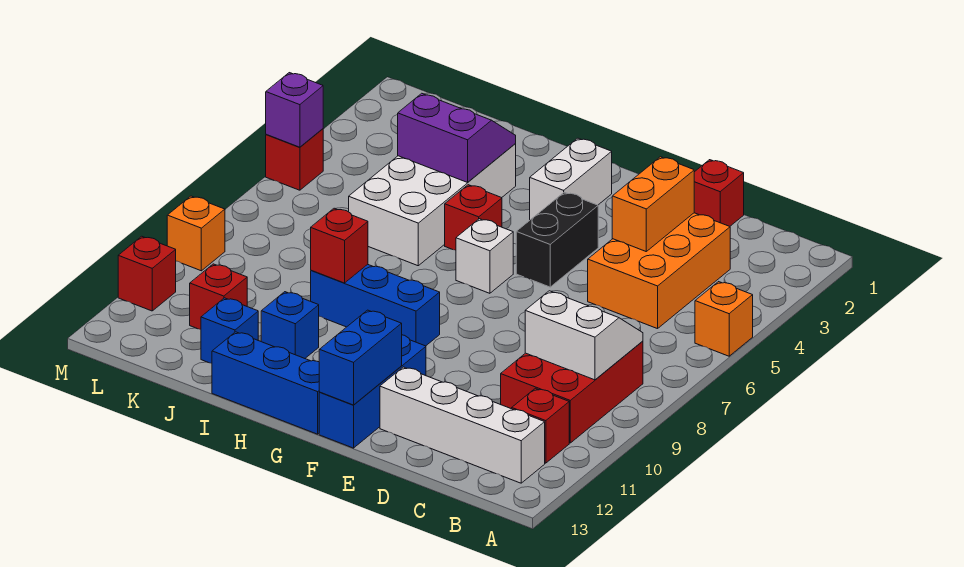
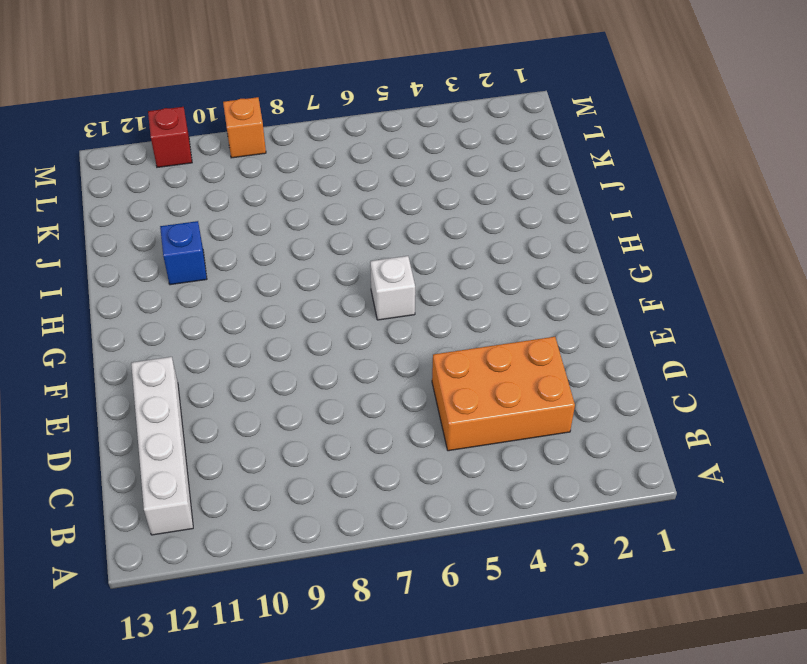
none -> orange brick A5 level 1
none -> red brick B8:C10 level 1
none -> red brick B11 level 1

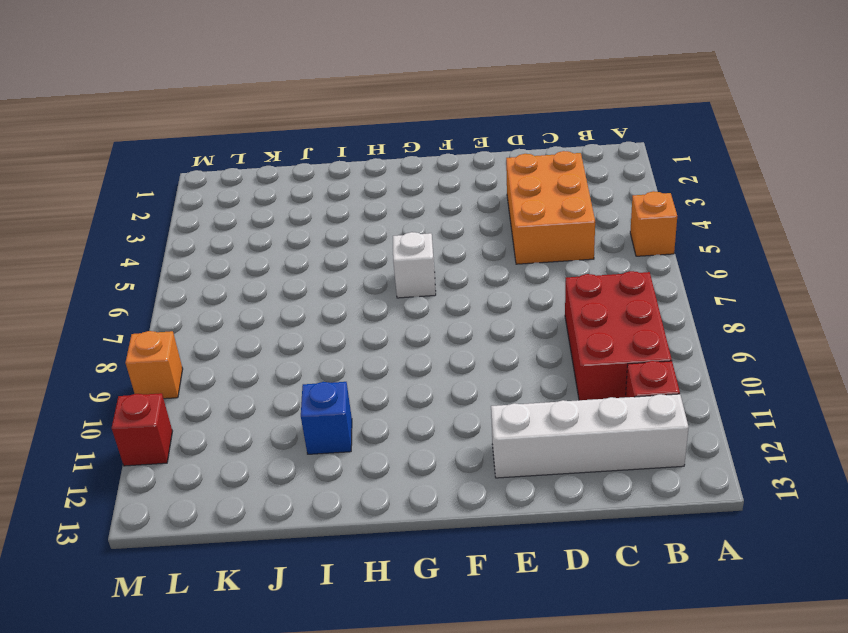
none -> red brick D1 level 1
none -> black brick F4:F5 level 1
none -> blue brick F11:F13 level 1

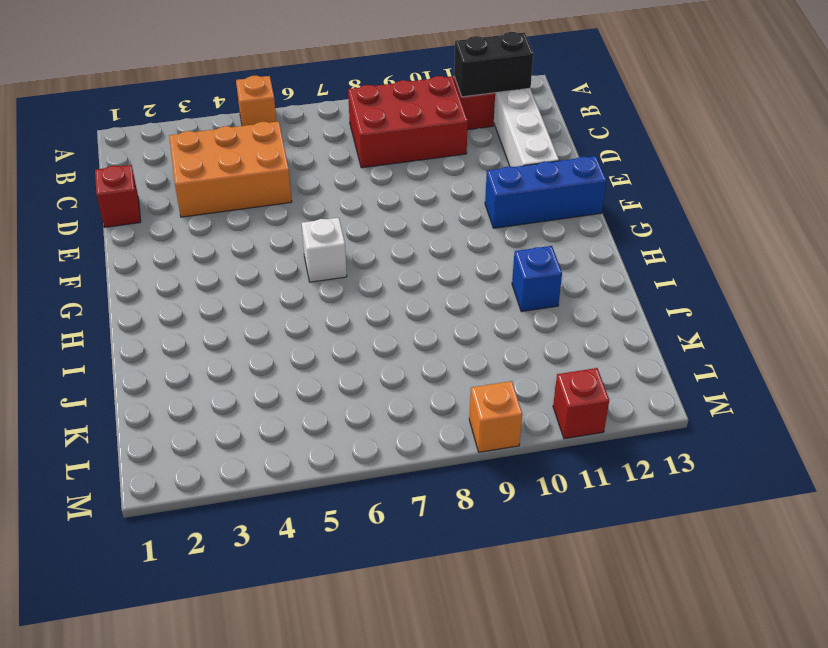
black brick B11:B12 level 2 -> black brick F4:F5 level 1
none -> white brick G2:G3 level 1
none -> blue brick G9:I9 level 1
none -> blue brick G13:I13 level 1

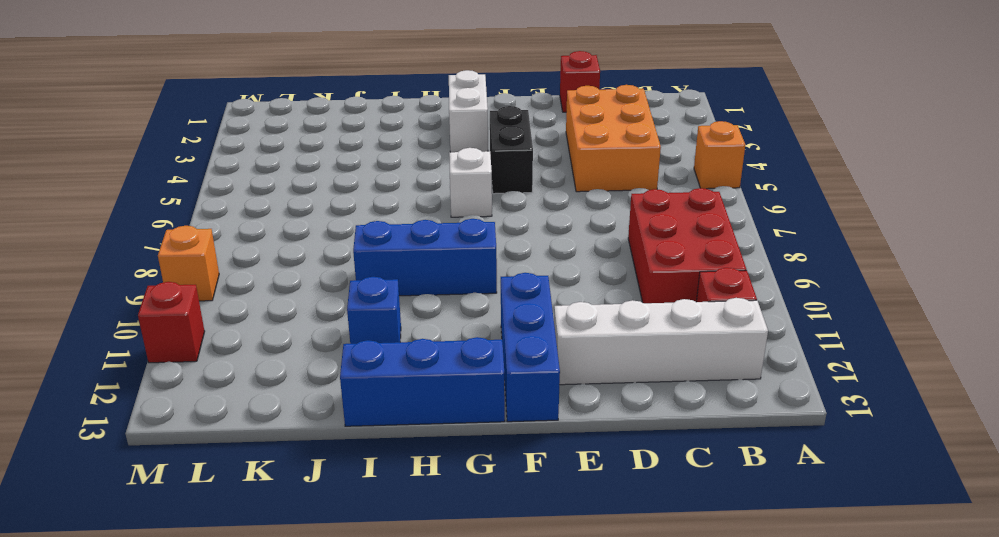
none -> red brick H5 level 1
none -> white brick I3:J6 level 1
none -> blue brick J12 level 1

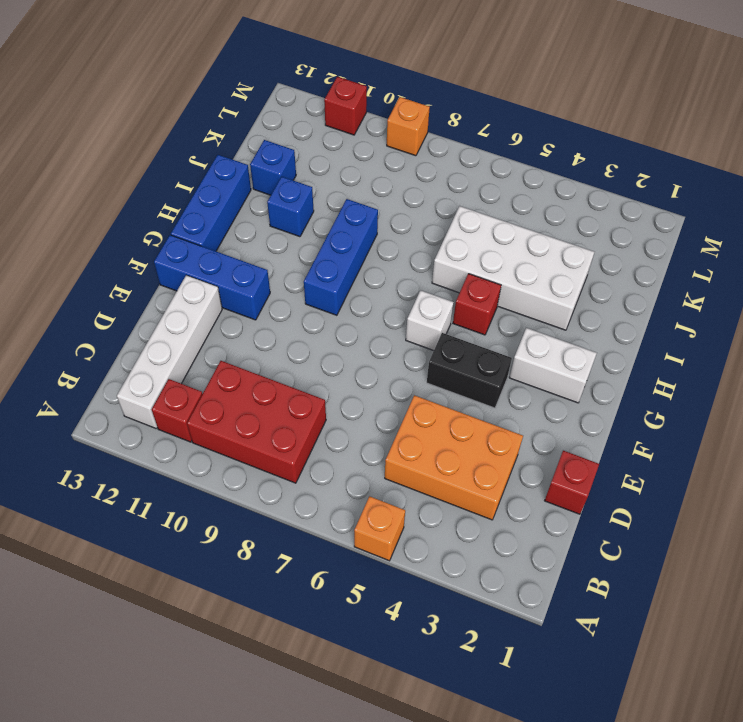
none -> red brick K11 level 1
none -> red brick M5 level 1
none -> white slope B8:C9 level 2 top 9

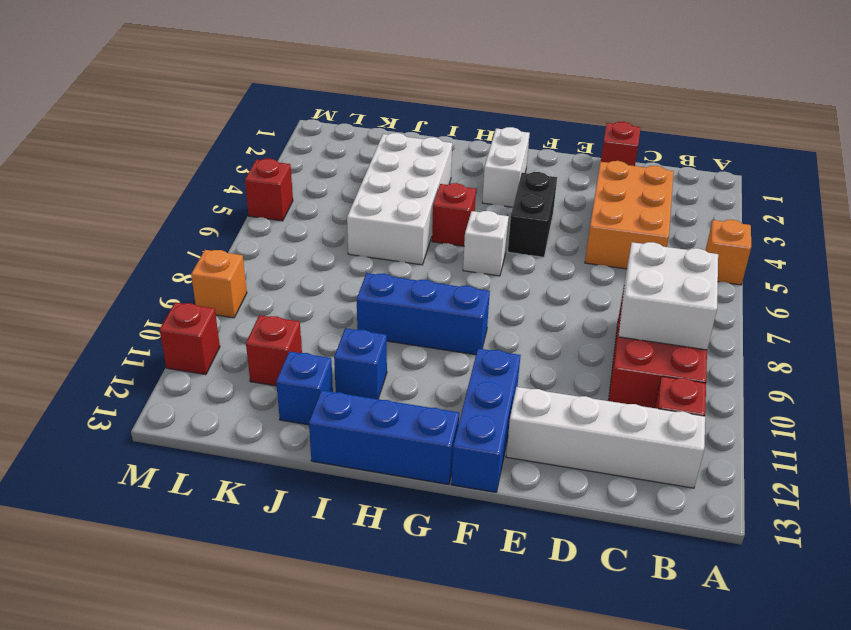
white brick B8:C9 level 2 -> white slope B8:C9 level 2 top 9
none -> orange brick D3:D4 level 2
none -> blue brick F12:F13 level 2
none -> purple slope I3:J4 level 2 top 4

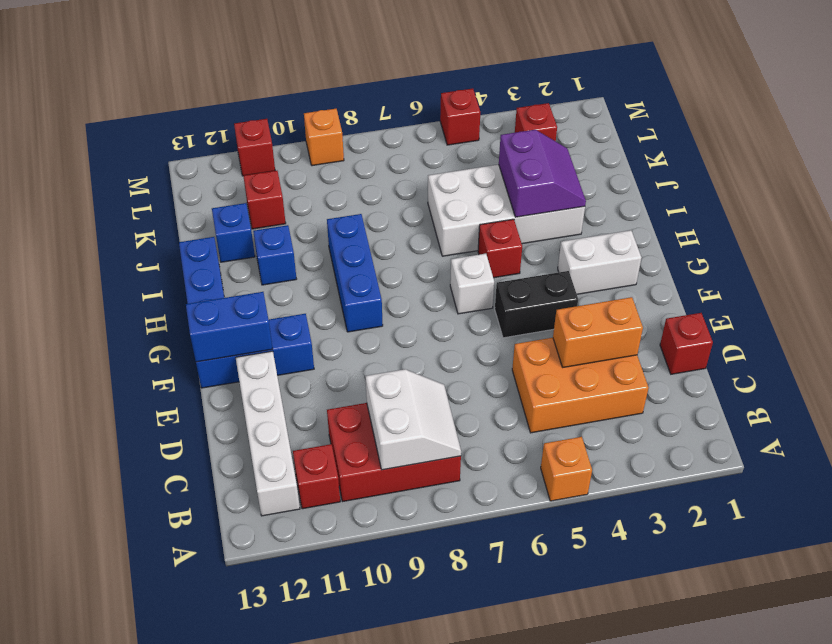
red brick L3 level 1 -> red brick I9 level 2
none -> purple brick M5 level 2

